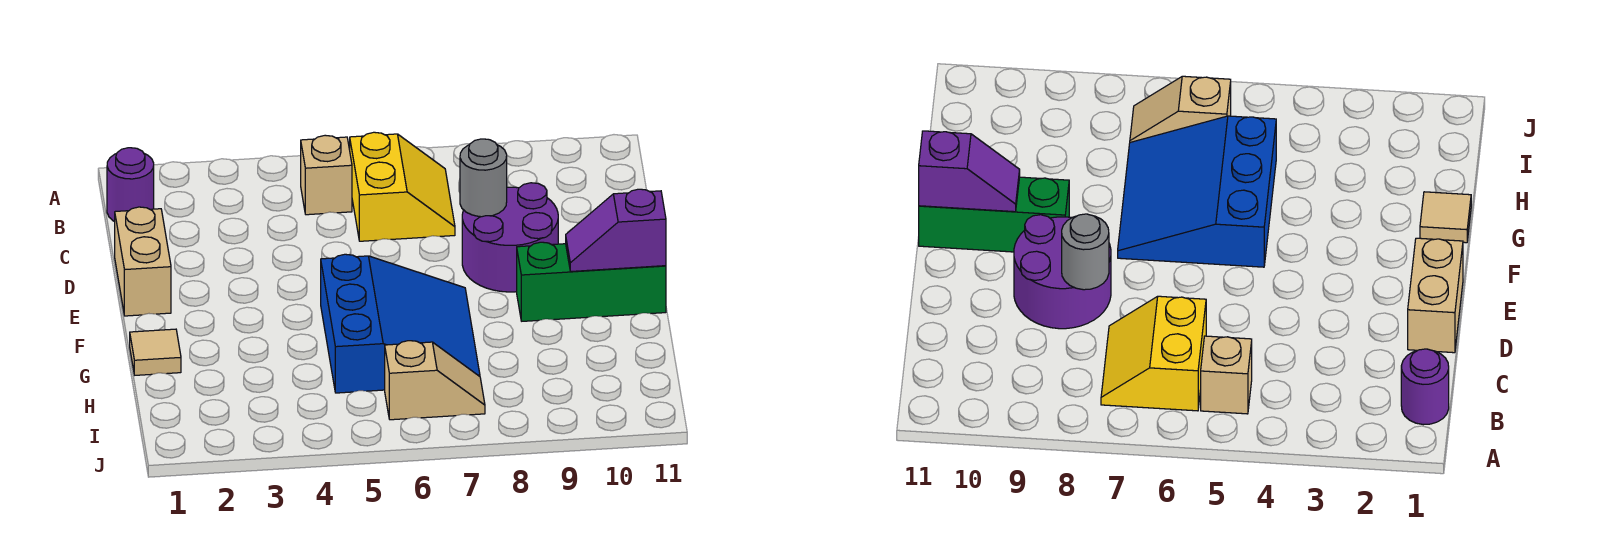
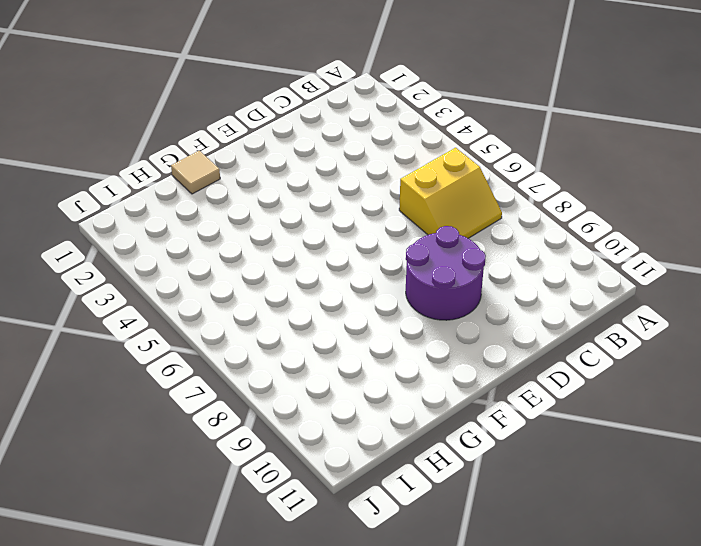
none -> purple round brick B1 level 1
none -> tan brick B5 level 1

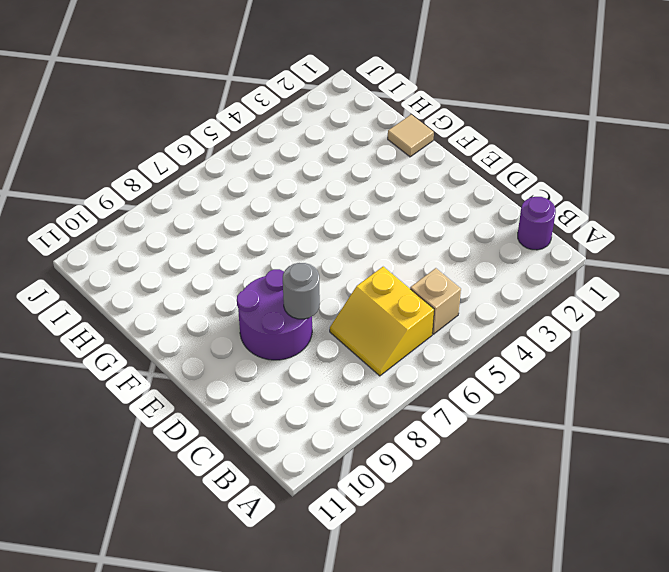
none -> tan brick D1:E1 level 1
none -> blue slope F5:H7 level 1 top 5

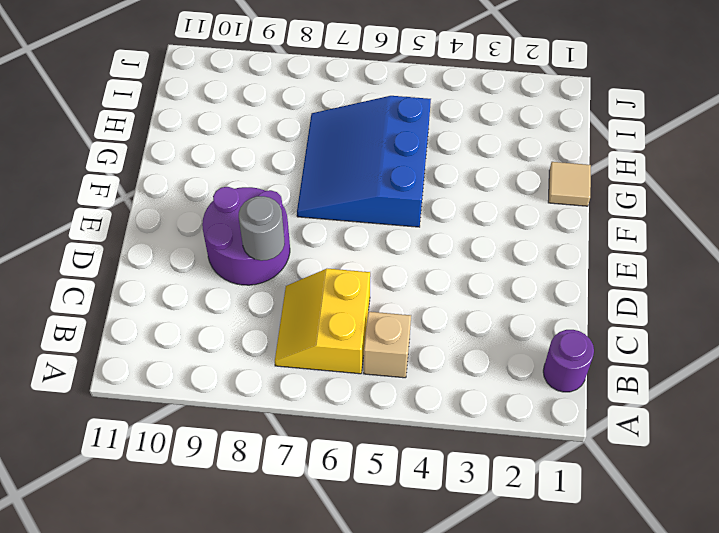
none -> tan brick D1:E1 level 1
none -> green brick F9:F11 level 1

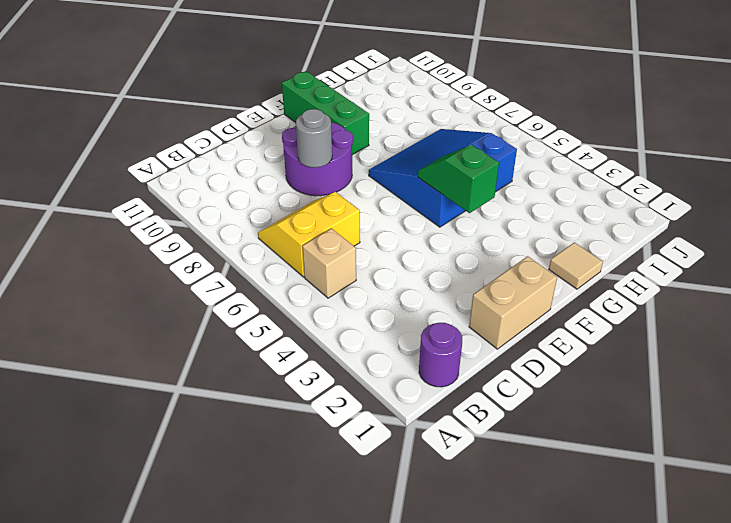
green slope F4:F5 level 2 top 4 -> none
none -> tan slope I6:I7 level 1 top 6
none -> purple slope F10:F11 level 2 top 11

